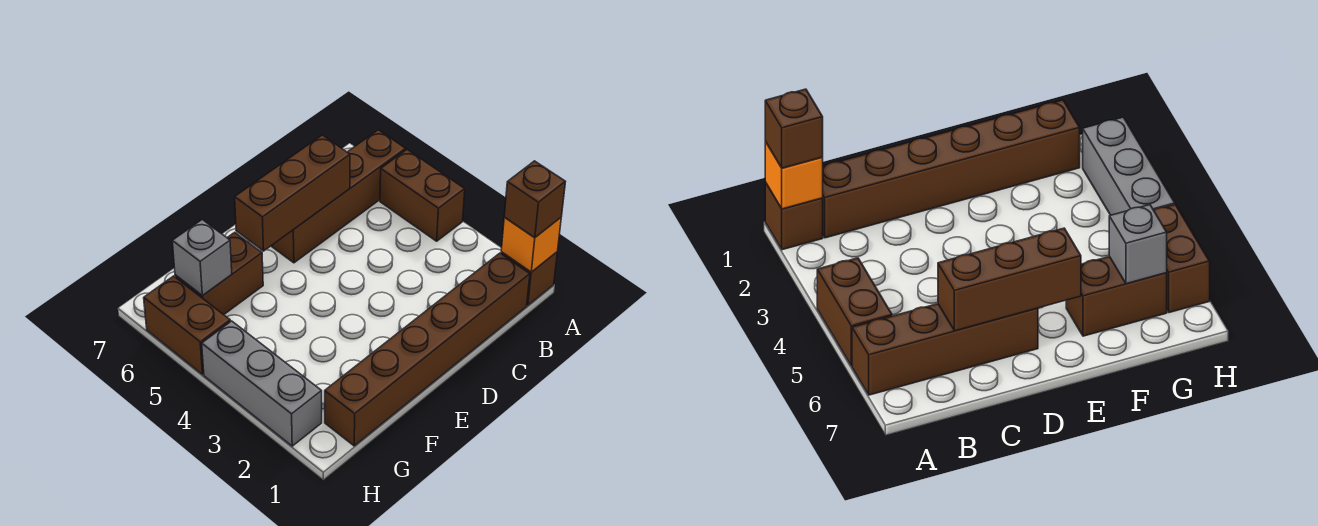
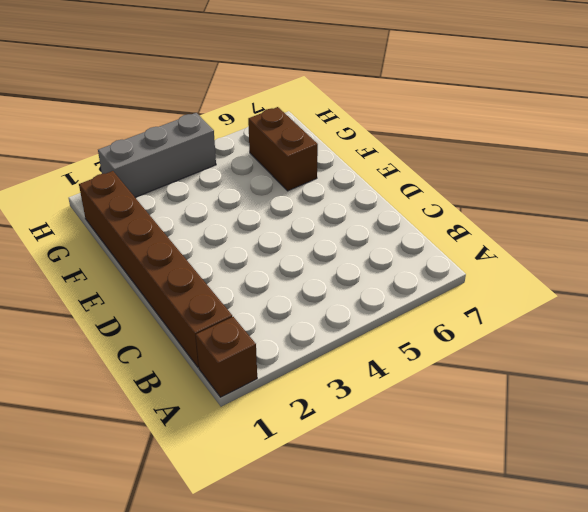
none -> brown brick A4:A5 level 1
none -> brown brick A6:D6 level 1

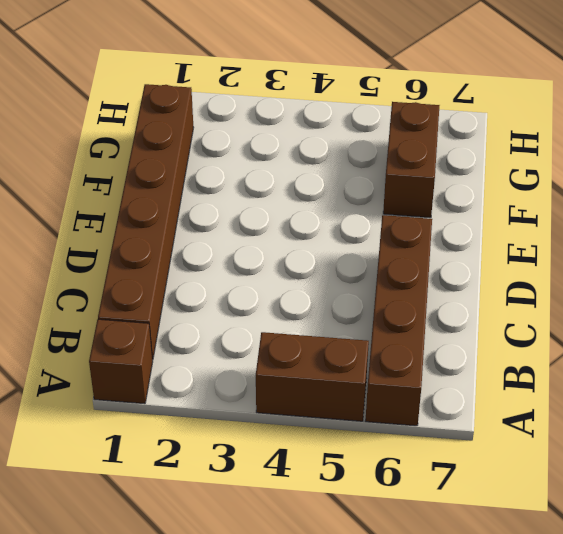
none -> grey brick H2:H4 level 1
none -> brown brick H5:H6 level 1

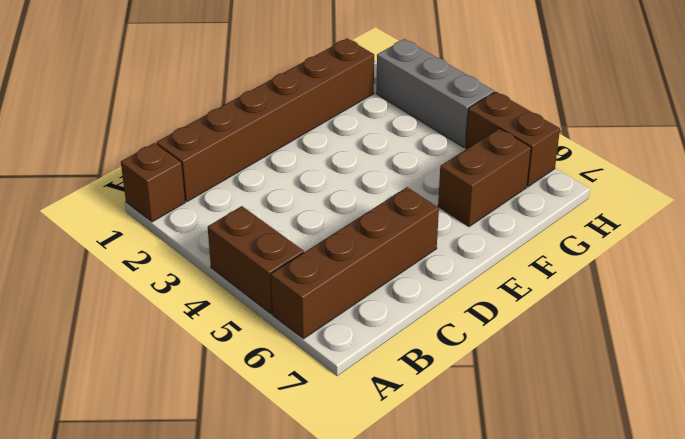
none -> orange brick A1 level 2
none -> brown brick C6:E6 level 2

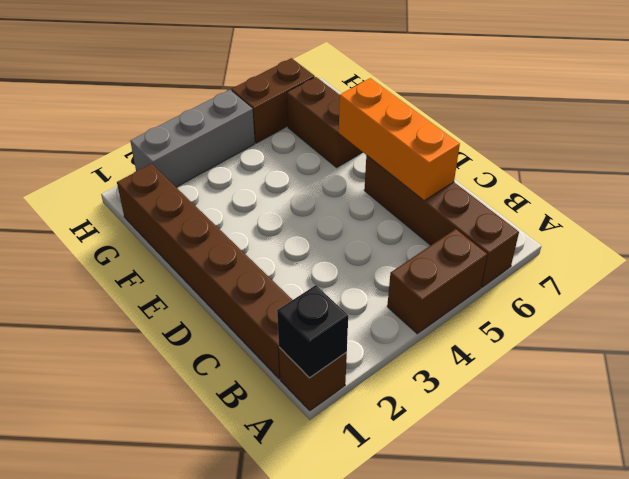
black brick A1 level 2 -> orange brick A1 level 2
orange brick C6:E6 level 2 -> brown brick C6:E6 level 2
none -> grey brick G6 level 2
none -> brown brick A1 level 3

